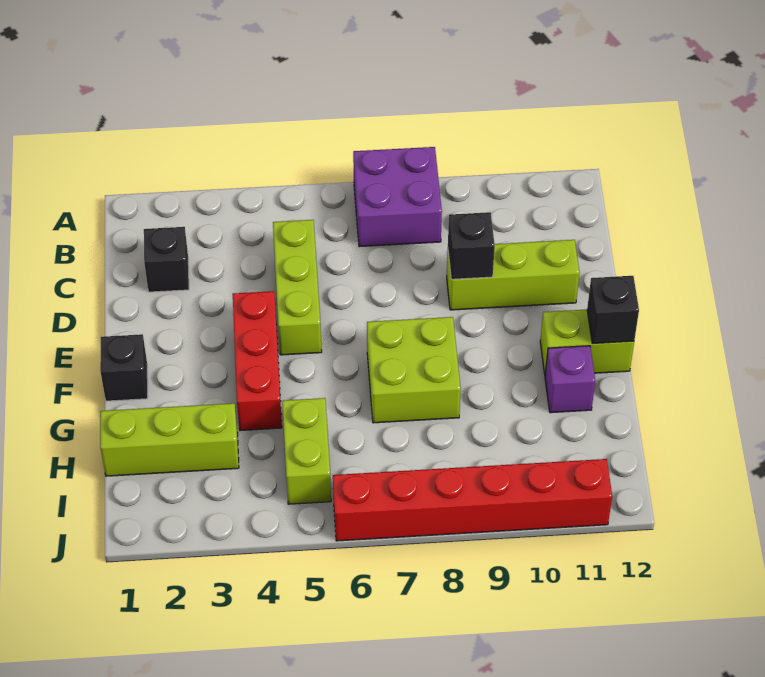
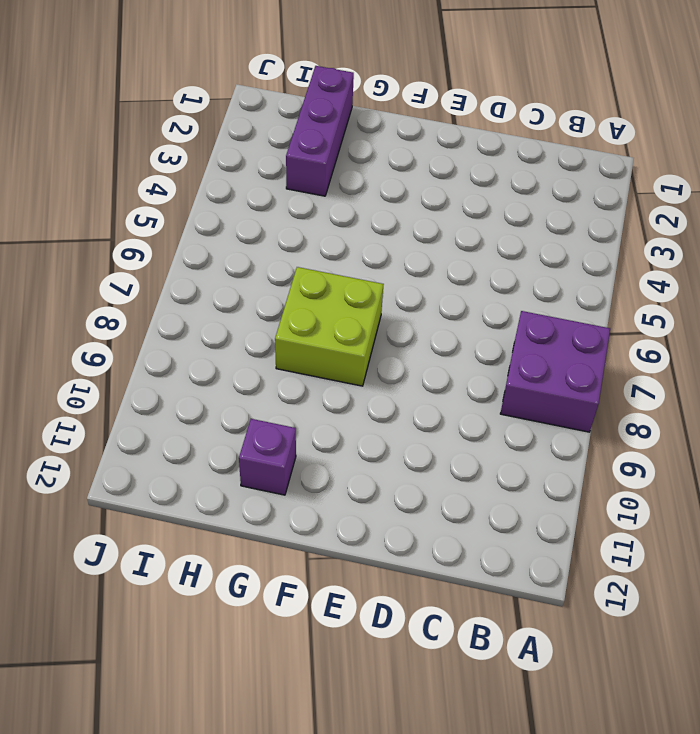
purple brick H1:H3 level 1 -> lime brick H1:H3 level 1
none -> black brick C2 level 1
none -> lime brick C5:E5 level 1
none -> lime brick D9:D11 level 1

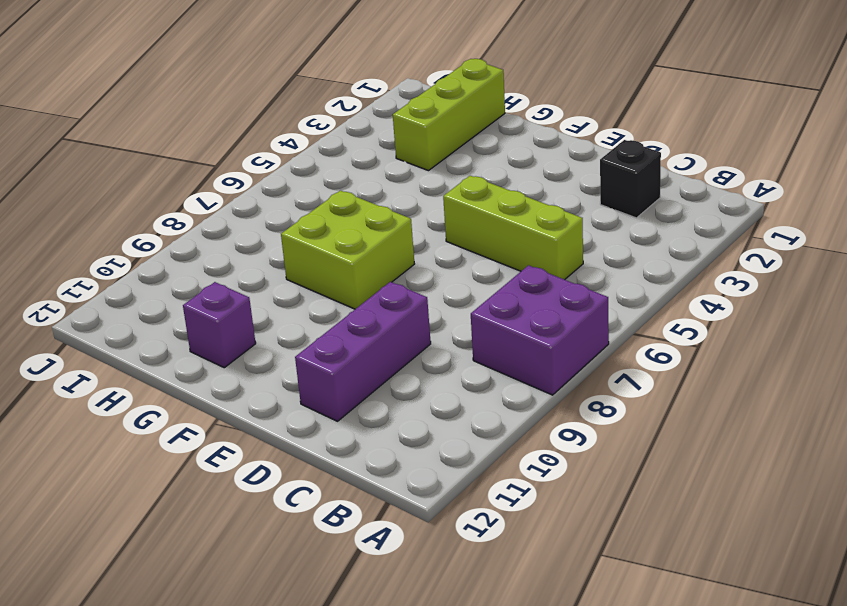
purple brick D9:D11 level 1 -> lime brick D9:D11 level 1
none -> red brick E4:G4 level 1
none -> black brick F1 level 1
none -> lime brick F11:F12 level 1

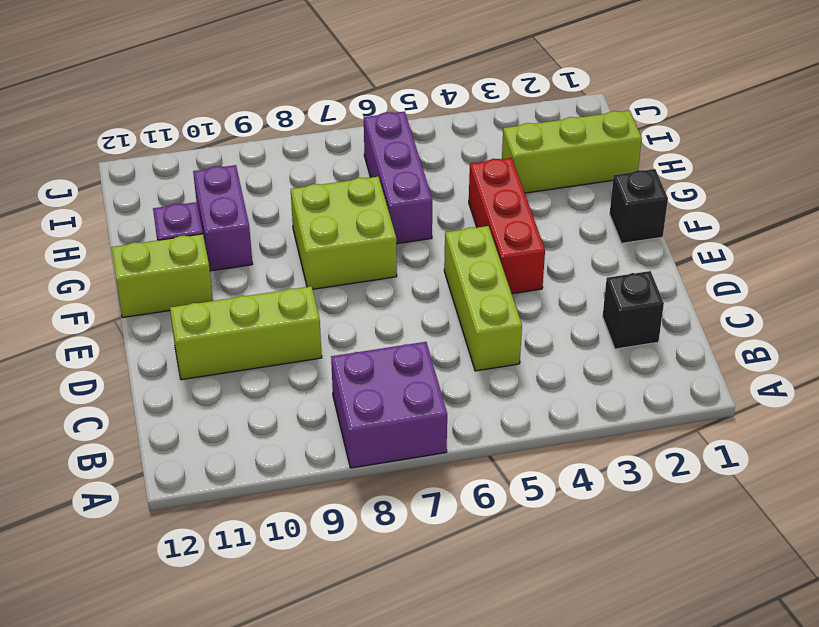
purple brick G6:I6 level 1 -> none
purple brick G10:H10 level 1 -> none
none -> lime brick H5:I5 level 1
none -> red brick J6:J11 level 1
none -> black brick D9 level 2

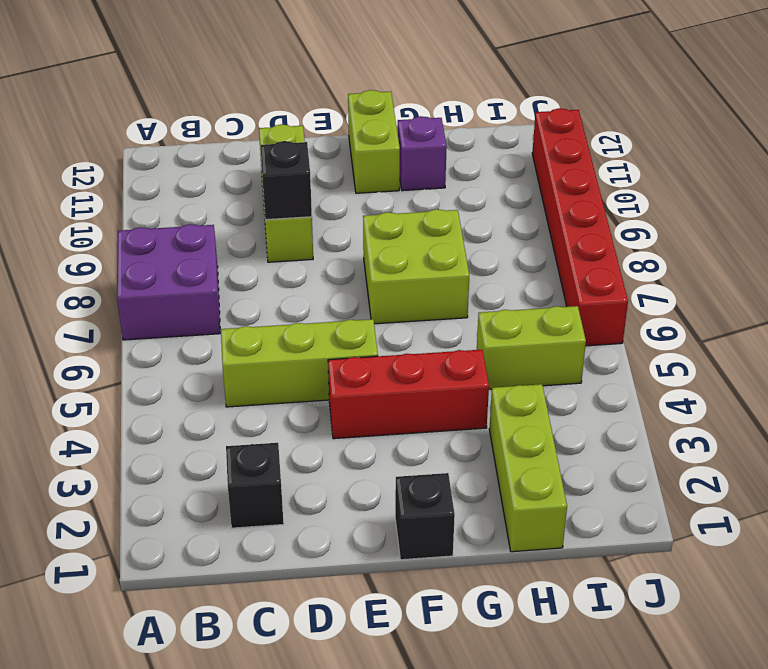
none -> black brick F12 level 2

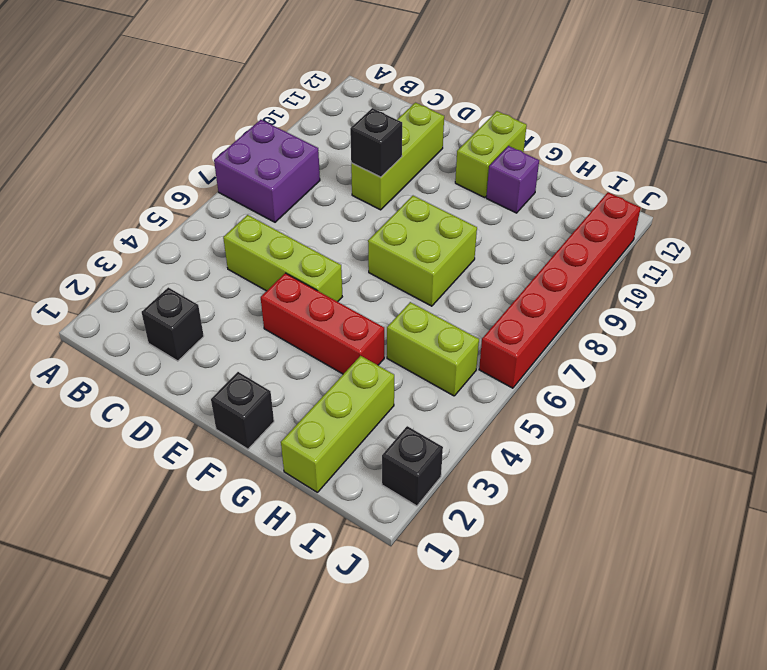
black brick J2 level 1 -> black brick F12 level 2

